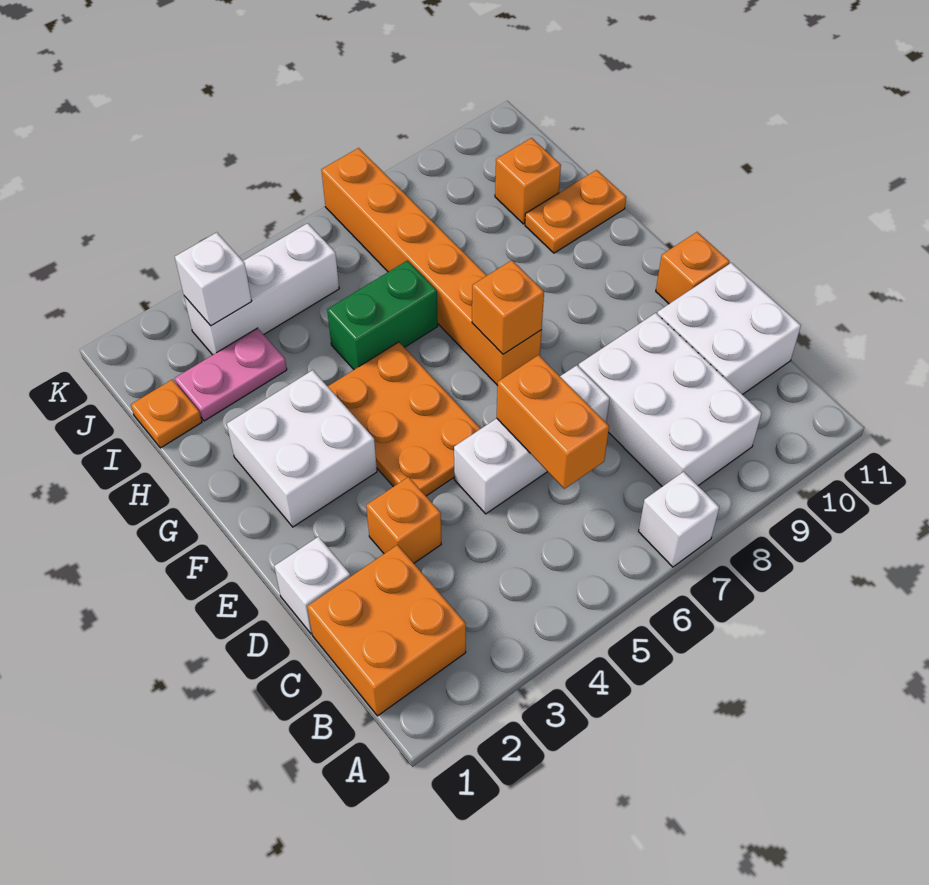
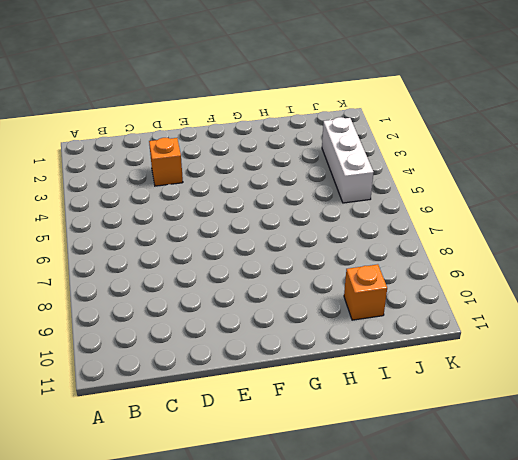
none -> white brick A7 level 1
none -> orange brick B1:C2 level 1
none -> white brick B8:D9 level 1

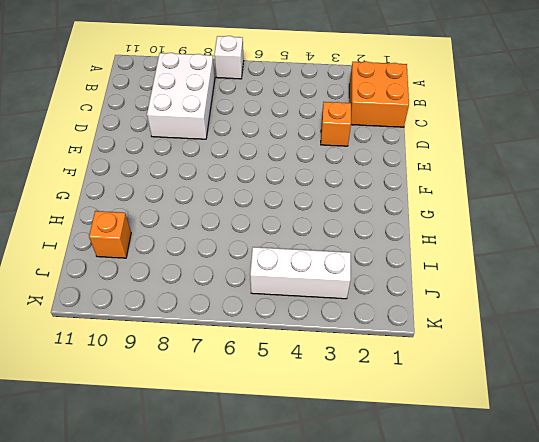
none -> white brick C10:D11 level 1
none -> white brick D1 level 1
none -> white brick D5:D7 level 1

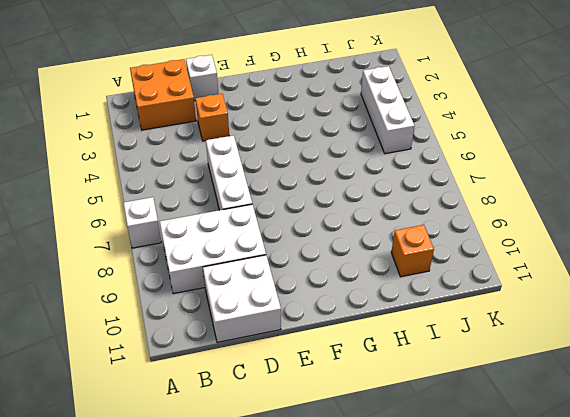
none -> orange plate E4:G5 level 1
none -> orange brick E11 level 1
none -> white brick F2:G3 level 1

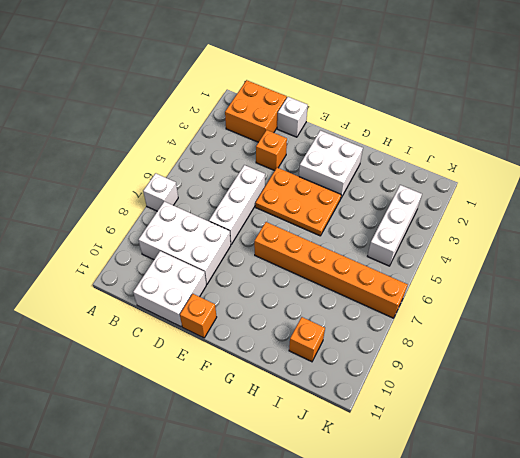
none -> green brick H5:H6 level 1
none -> orange plate H10:H11 level 1
none -> orange plate I1 level 1

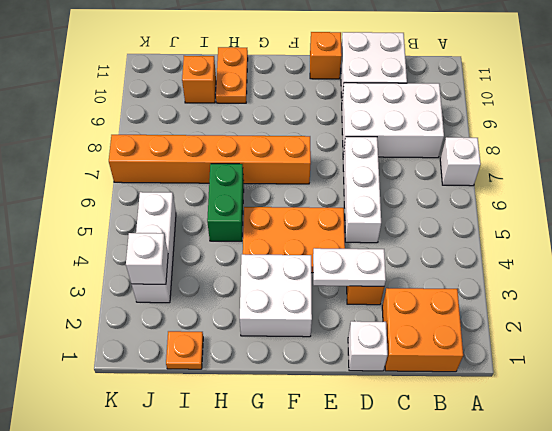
white plate D3:E3 level 2 -> none
none -> pink plate I2:I3 level 1
none -> orange brick C6:D6 level 2
none -> orange brick F7 level 2

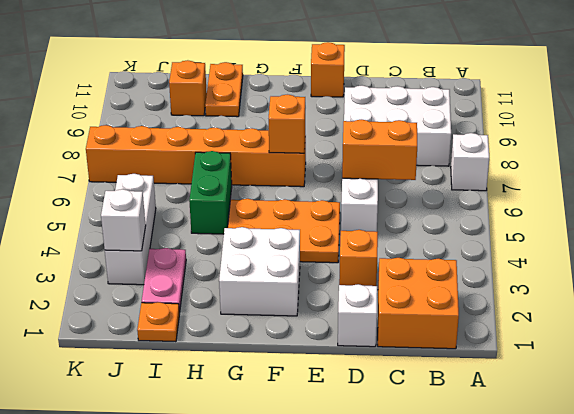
none -> white brick C10:D11 level 1

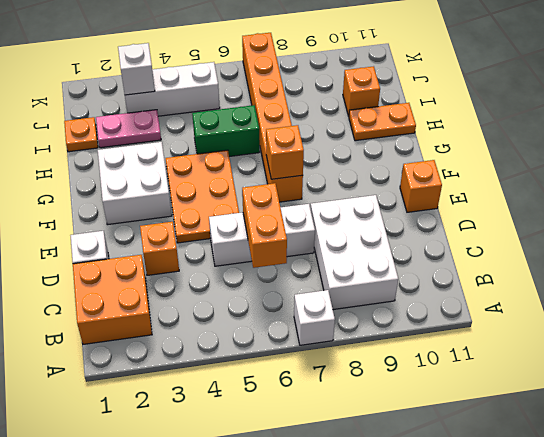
none -> white brick C10:D11 level 1

